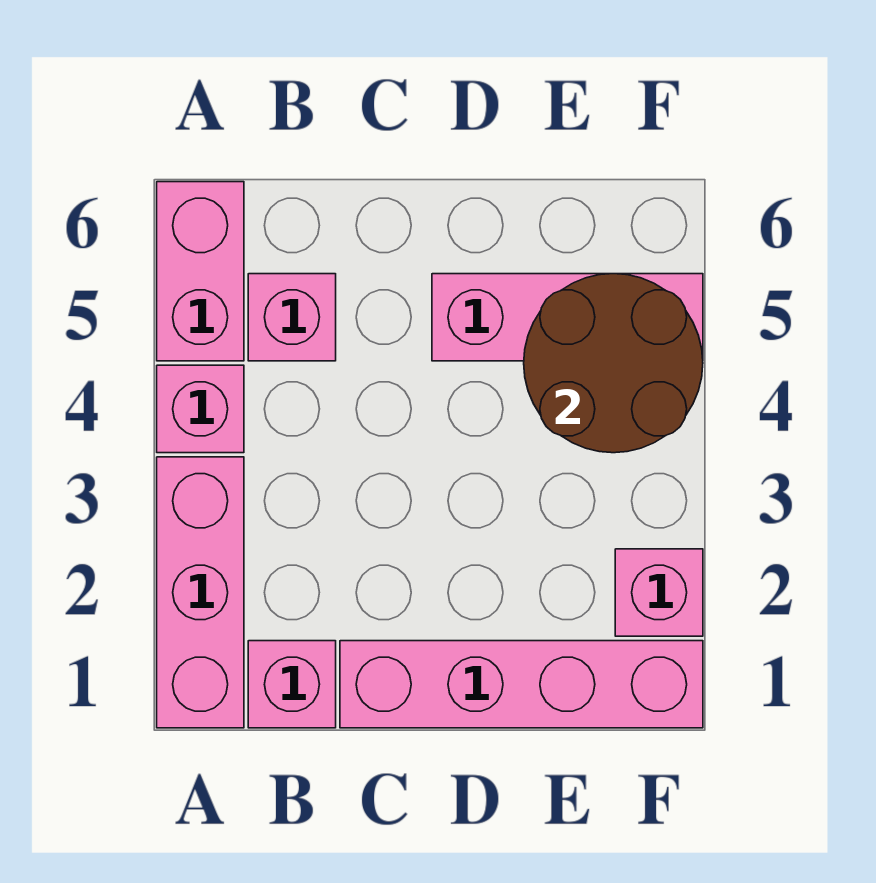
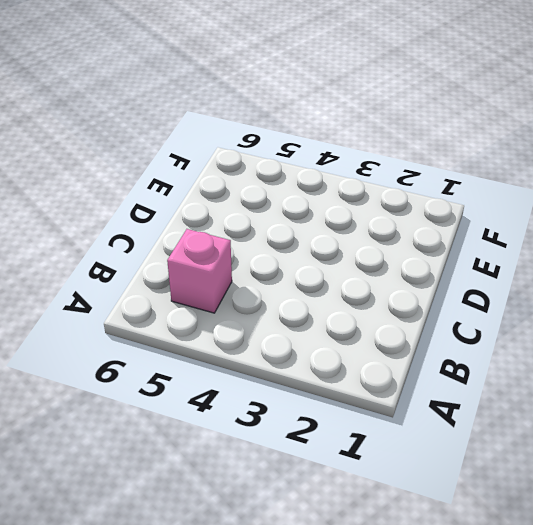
none -> pink brick A1:A3 level 1
none -> pink brick A4 level 1

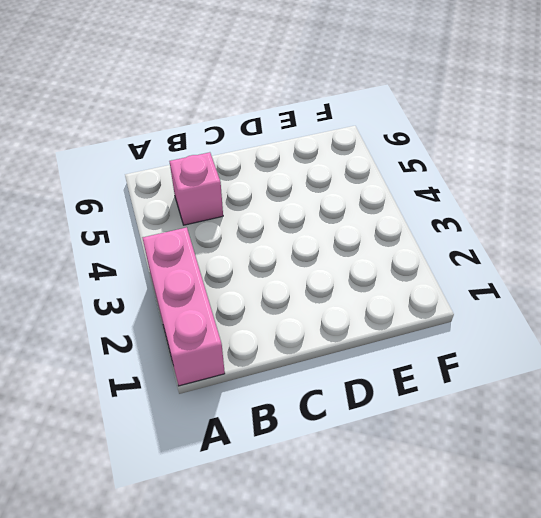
none -> pink brick A4 level 1
none -> pink brick A5:A6 level 1

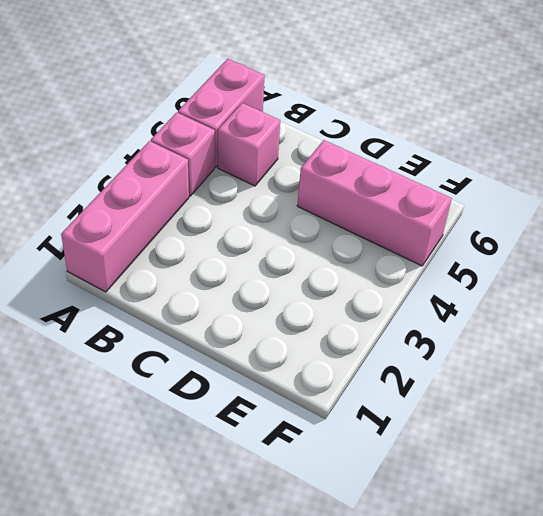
none -> pink brick B1 level 1
none -> pink brick C1:F1 level 1

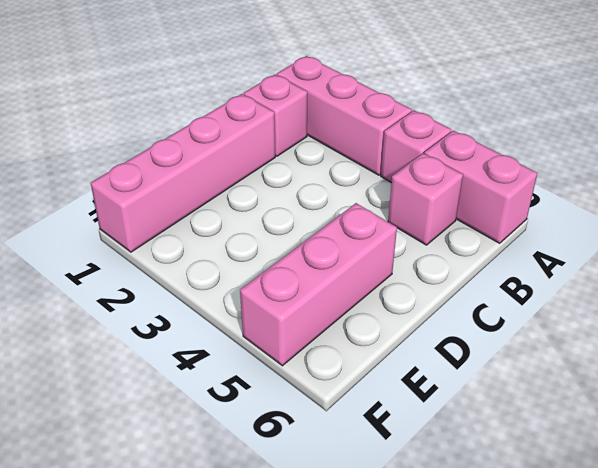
none -> pink brick F2 level 1
none -> brown round brick E4:F5 level 2

